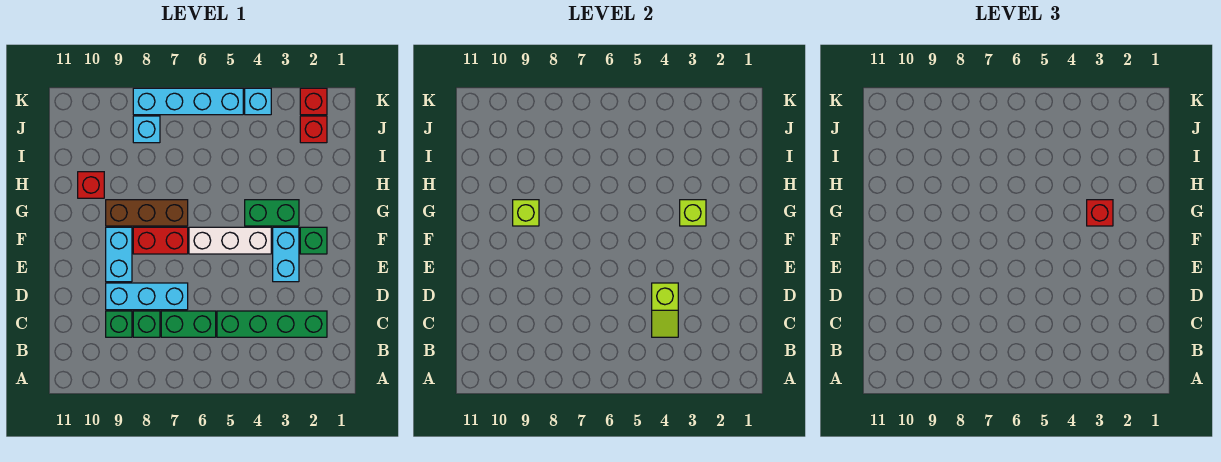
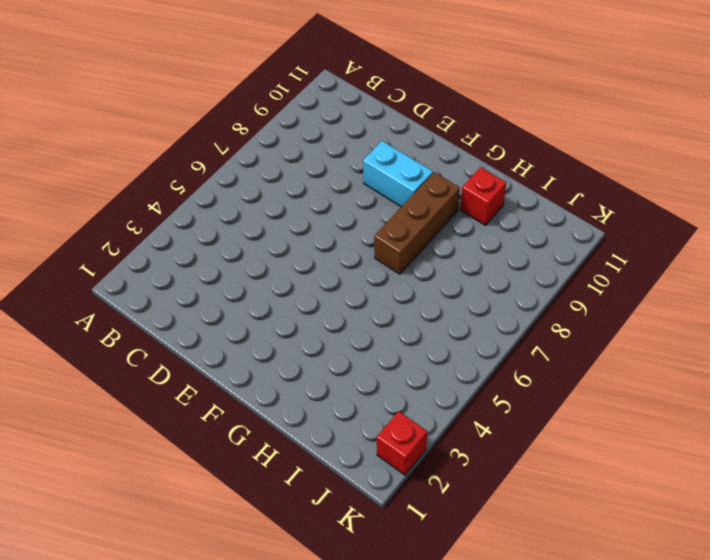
none -> green brick C2:C5 level 1
none -> green brick C6:C7 level 1
none -> green brick C8 level 1

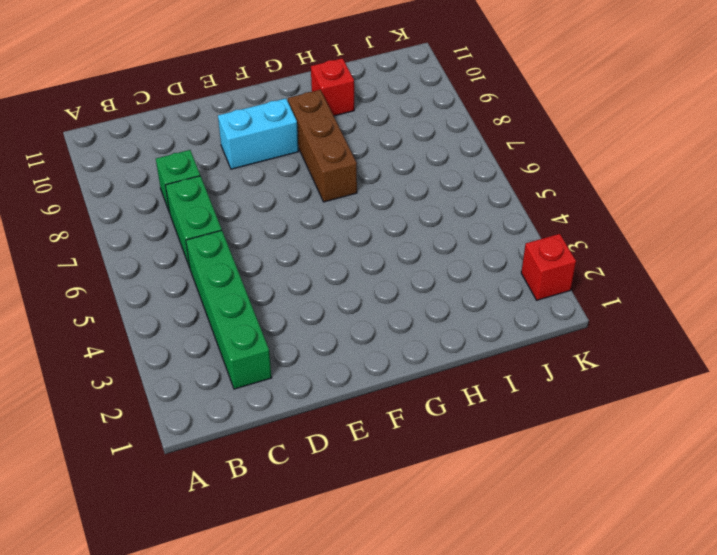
none -> green brick C9 level 1
none -> cyan brick D7:D9 level 1
none -> cyan brick E3:F3 level 1

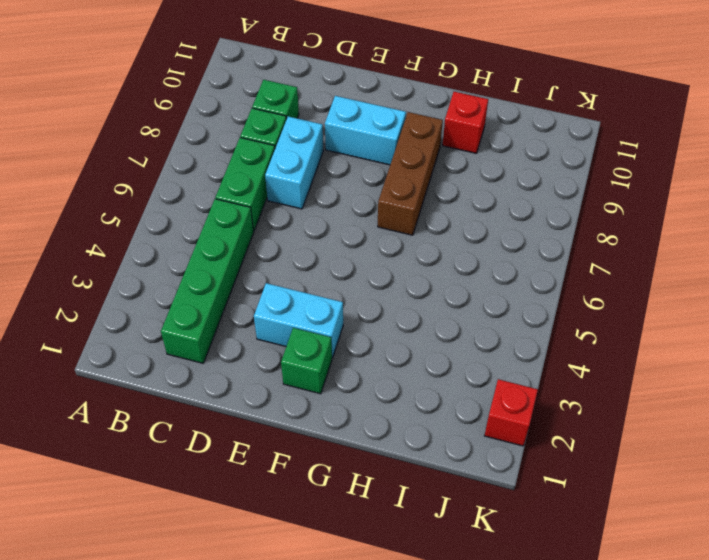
cyan brick D7:D8 level 1 -> cyan brick D7:D9 level 1
none -> white brick F4:F6 level 1
none -> red brick F7:F8 level 1
none -> green brick G3:G4 level 1

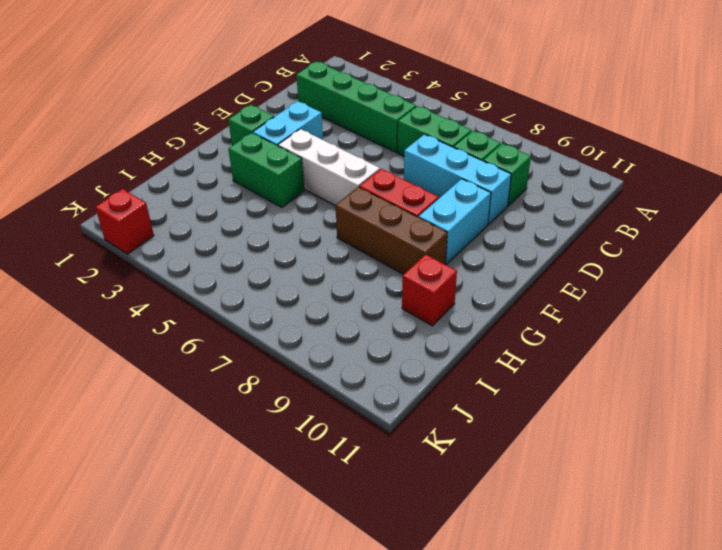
none -> red brick J2 level 1
none -> cyan brick J8 level 1
none -> cyan brick K4 level 1

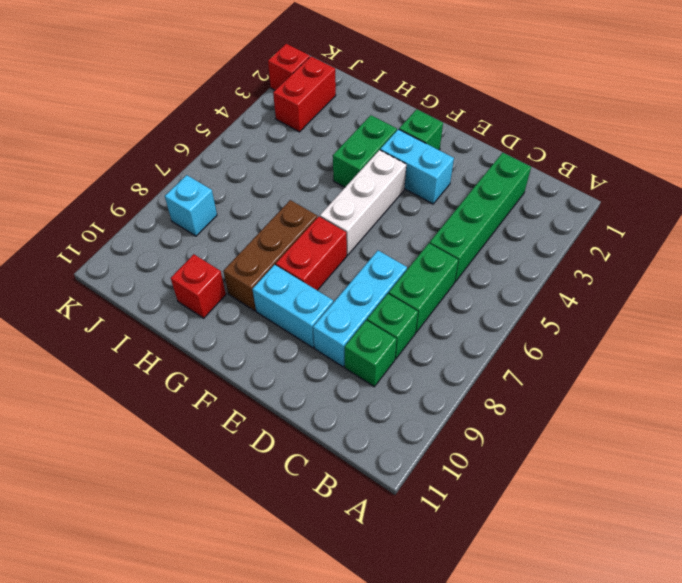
red brick J2:J3 level 1 -> red brick J2 level 1
none -> cyan brick K4 level 1
none -> cyan brick K5:K8 level 1
none -> lime slope C4:D4 level 2 top D

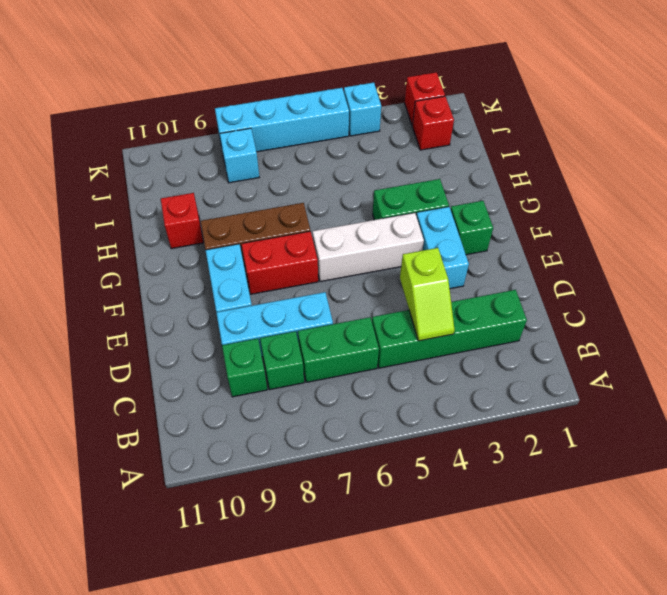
none -> lime brick G3 level 2
none -> lime brick G9 level 2
none -> red brick G3 level 3

